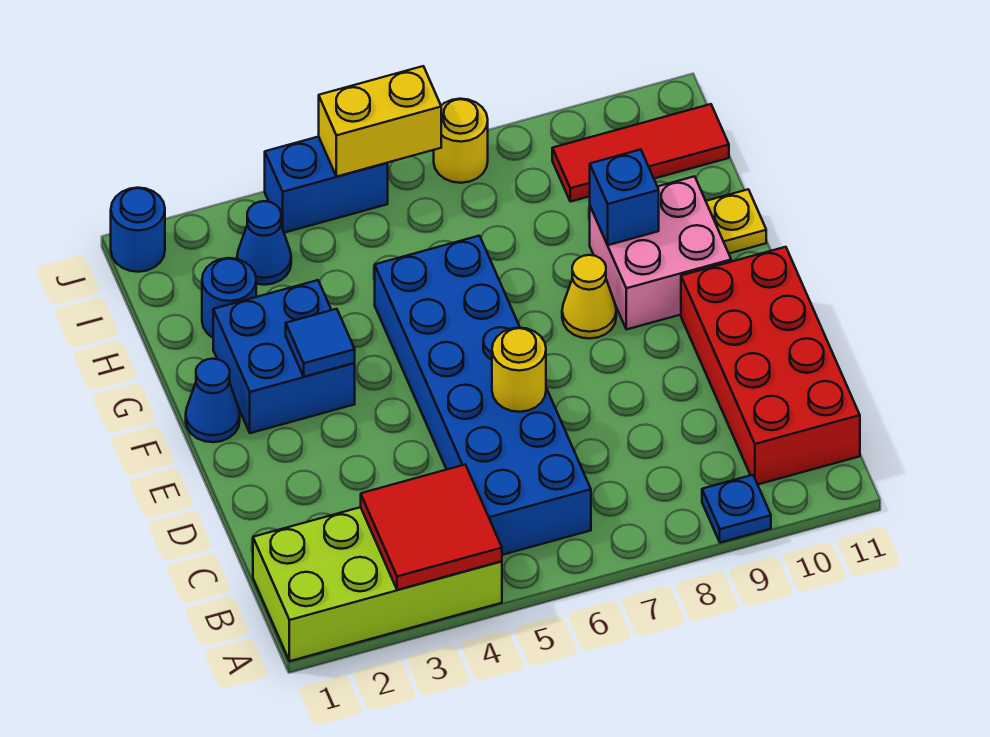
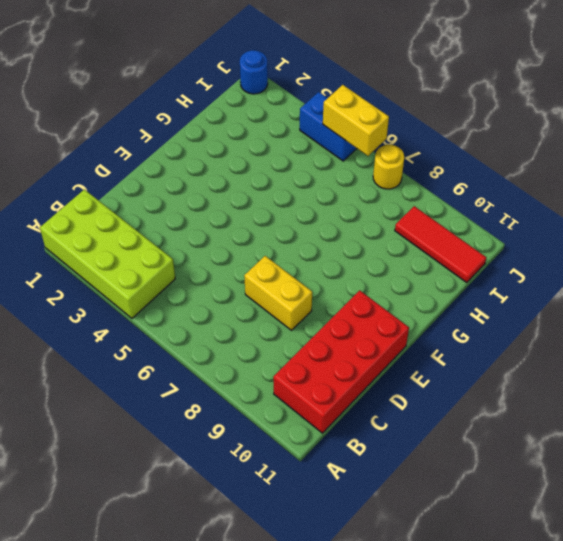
yellow brick D7:D8 level 1 -> none
none -> blue plate A9 level 1
none -> blue brick B5:G6 level 1
none -> blue cone F1 level 1

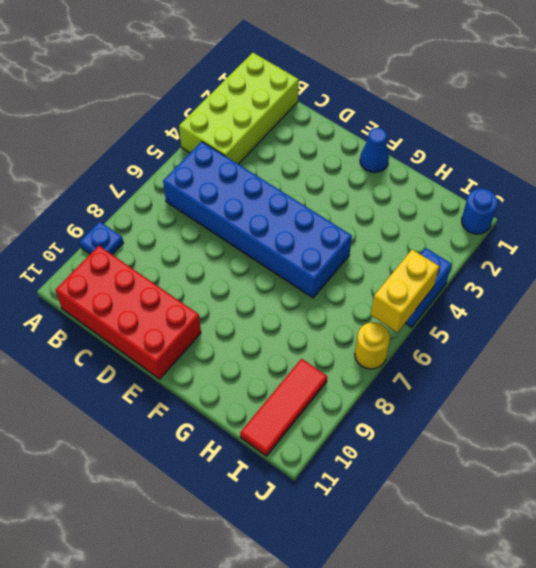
none -> blue brick F2:G3 level 1
none -> yellow cone F8 level 1
none -> pink brick F9:G10 level 1

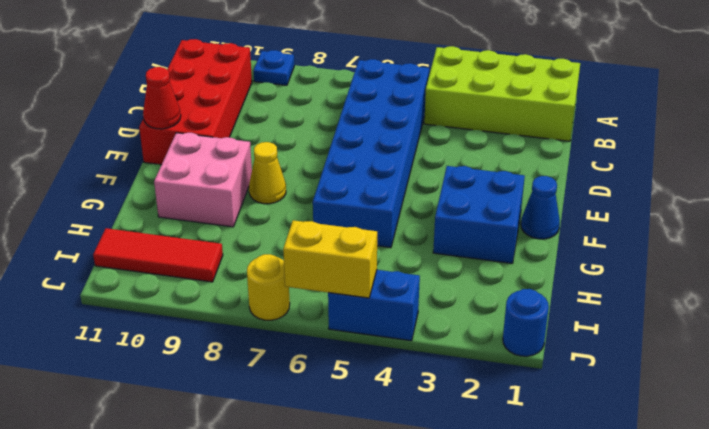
red cone E11 level 2 -> none
none -> yellow plate G11 level 1
none -> blue round brick H2 level 1
none -> blue cone I3 level 1

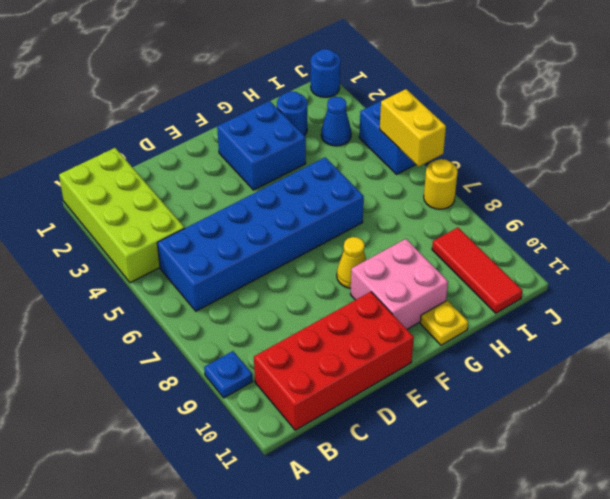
none -> blue cone F1 level 1
none -> red tile A3:B4 level 2
none -> yellow round brick D6 level 2

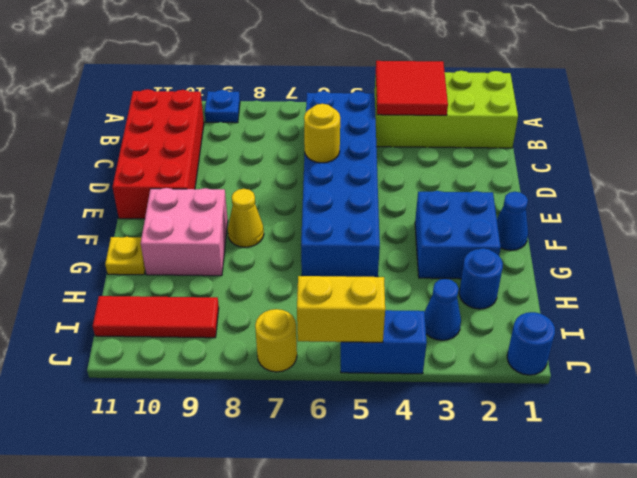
none -> blue tile F3 level 2
none -> blue brick G9 level 2

